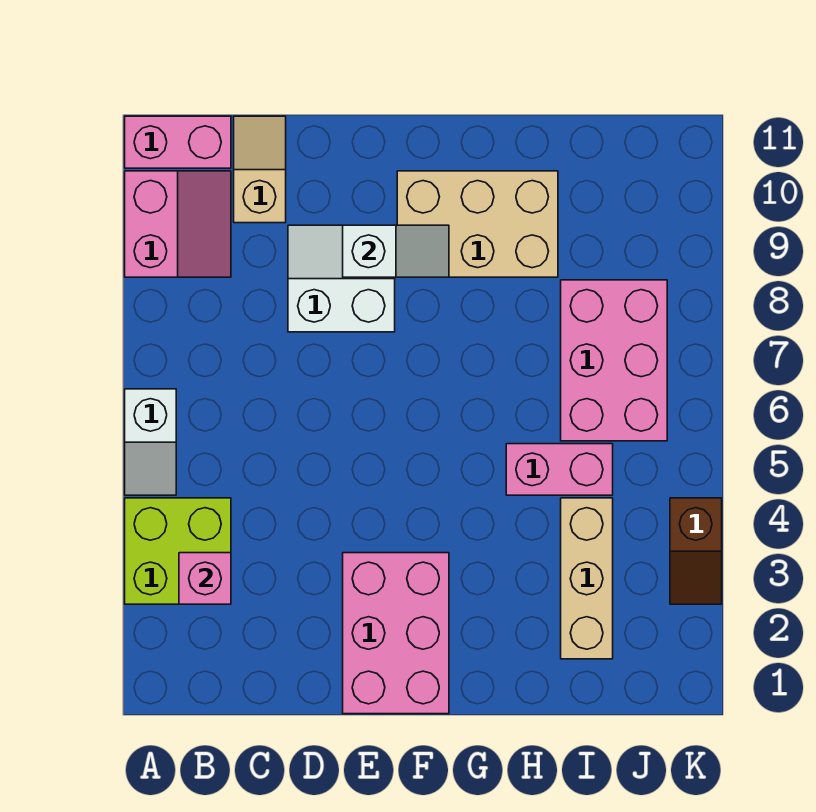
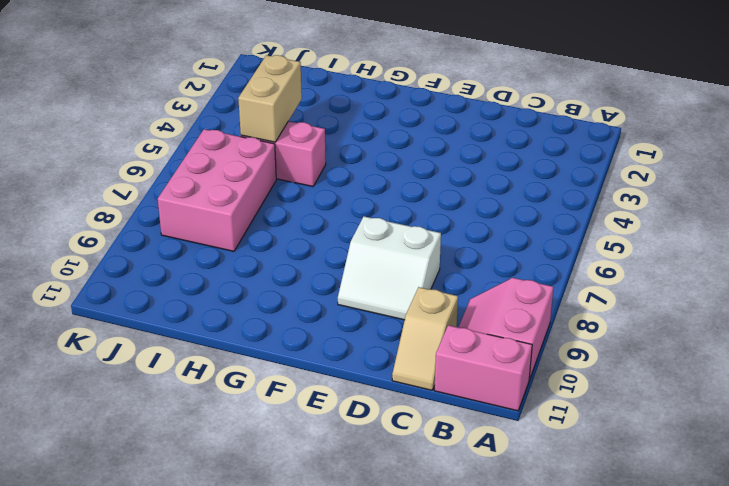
tan brick I4:I5 level 2 -> none
none -> lime brick A3:B4 level 1
none -> white slope A5:A6 level 1 top 6
none -> pink brick E1:F3 level 1

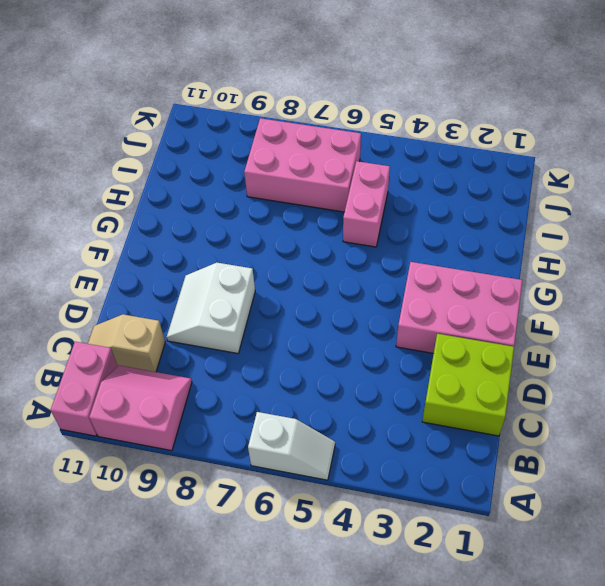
lime brick C1:D2 level 1 -> lime brick A3:B4 level 1
none -> tan brick F9:H10 level 1
none -> tan brick I2:I4 level 1
none -> brown slope K3:K4 level 1 top 4

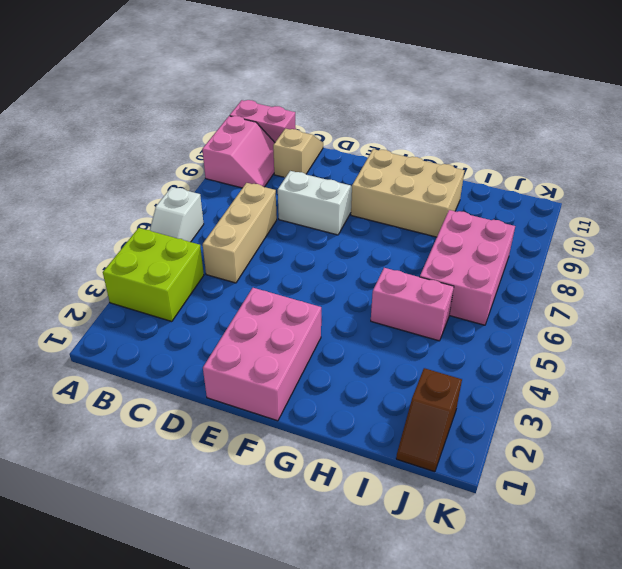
tan brick C5:C7 level 1 -> tan brick I2:I4 level 1
brown slope J1:J2 level 1 top 2 -> brown slope K3:K4 level 1 top 4
none -> pink brick B3 level 2
none -> white slope E9:F9 level 2 top E

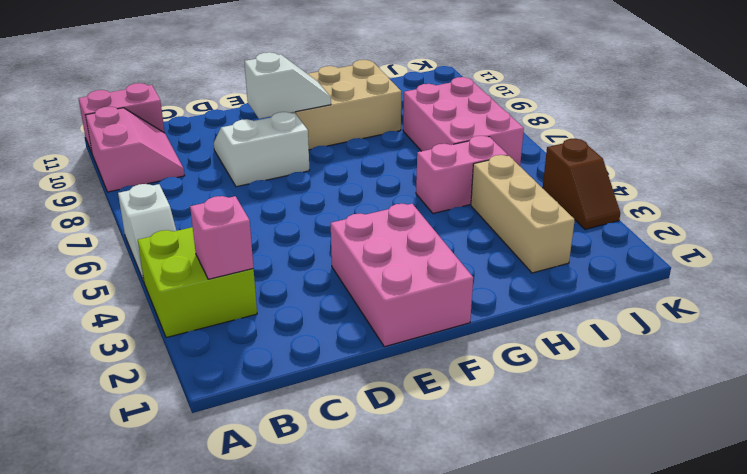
none -> tan slope C10:C11 level 1 top 10

